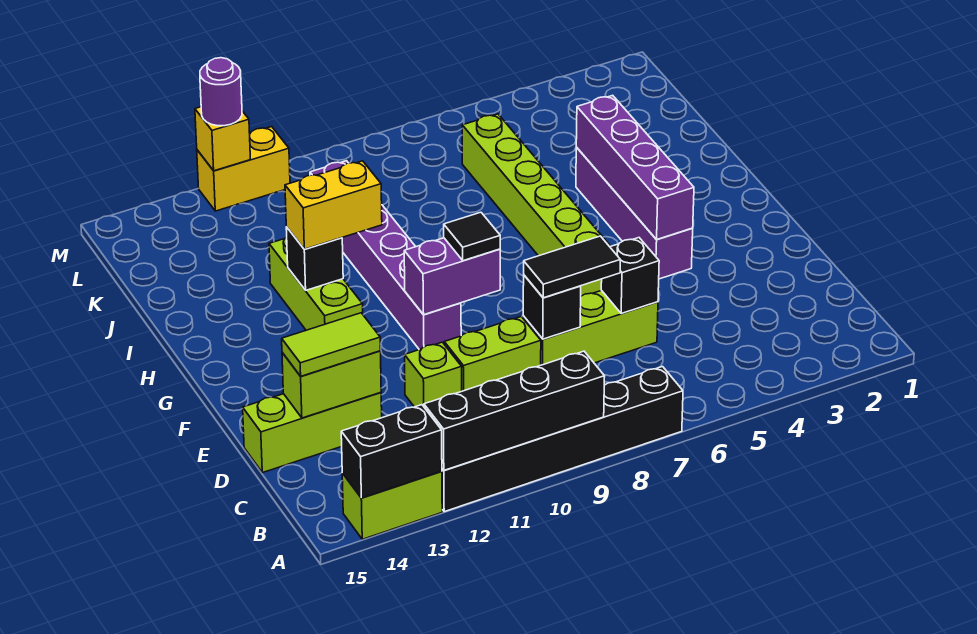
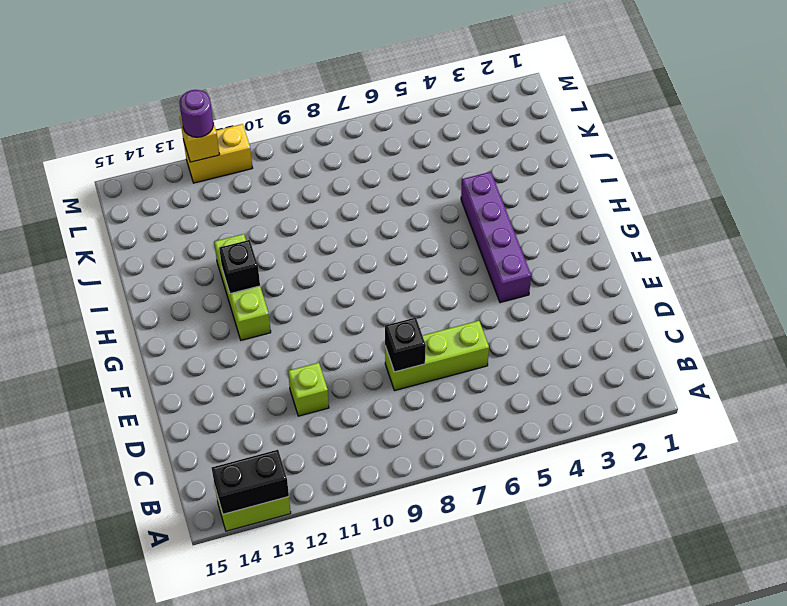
none -> black brick A7:A12 level 1
none -> lime brick D9:D10 level 1
none -> lime brick D13:D15 level 1

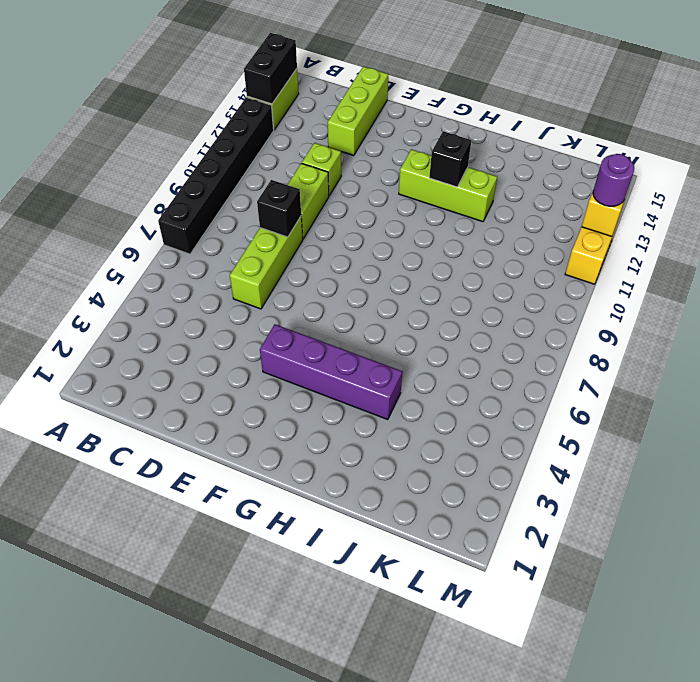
none -> lime brick F6:K6 level 1
none -> purple brick F10:K10 level 1
none -> black brick A9:A12 level 2

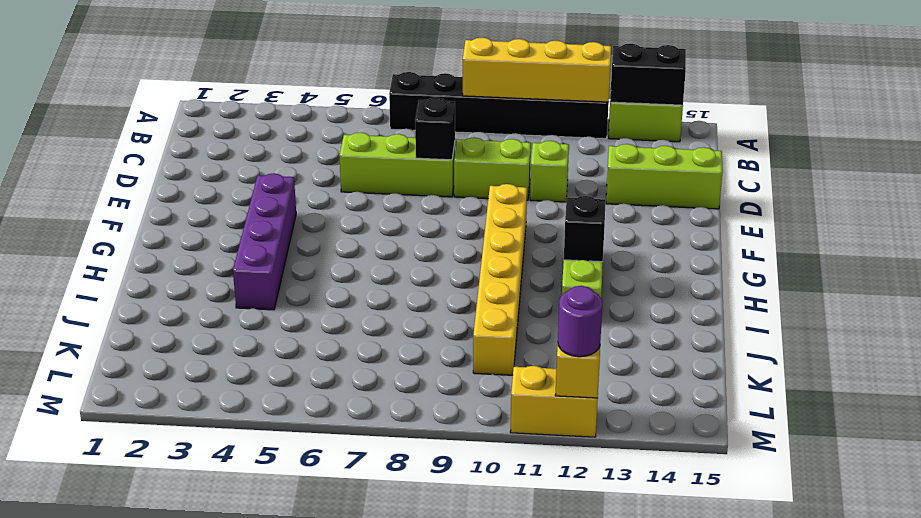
yellow brick A9:A12 level 2 -> black brick A9:A12 level 2
yellow brick F10:K10 level 1 -> purple brick F10:K10 level 1
none -> lime brick F6:K6 level 1
none -> black brick D6 level 2
none -> lime brick D13:D14 level 2

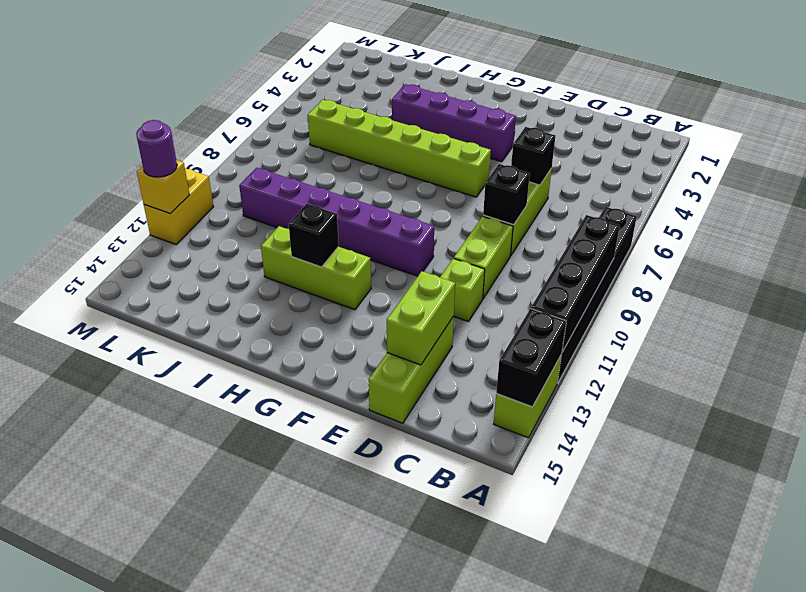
none -> purple brick F4:I4 level 2
none -> purple brick F9:F10 level 2
none -> black tile D7:D8 level 3

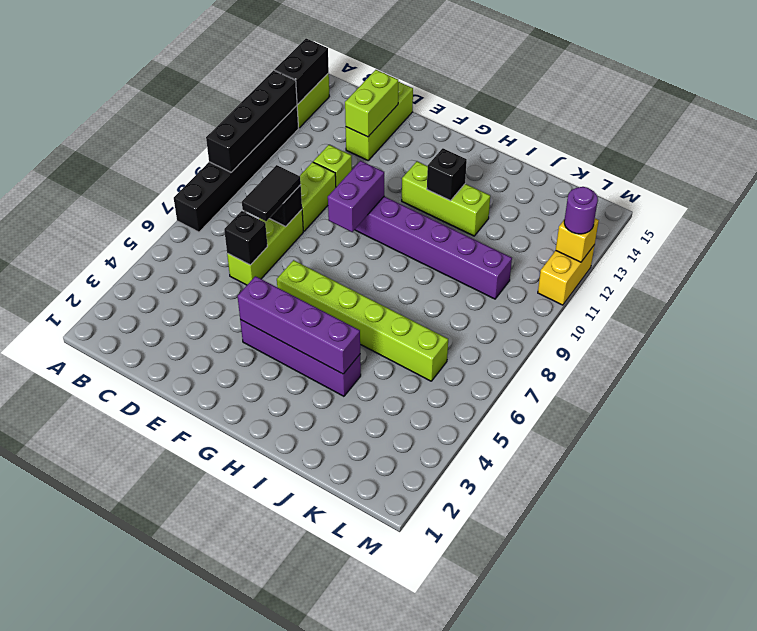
none -> lime tile D13:D14 level 3
none -> black tile F9 level 3
none -> yellow brick H11:H12 level 3

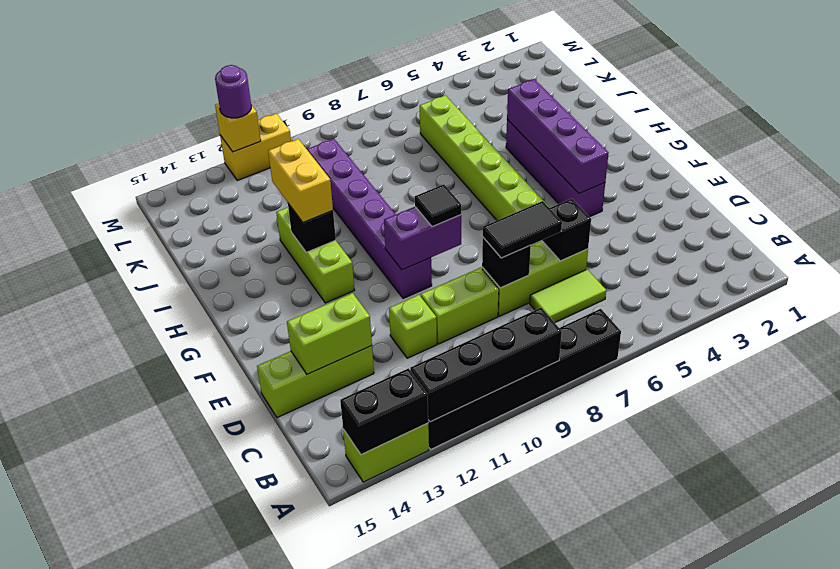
lime tile C6:C7 level 1 -> lime tile D13:D14 level 3
yellow brick H12:I12 level 3 -> yellow brick H11:H12 level 3

